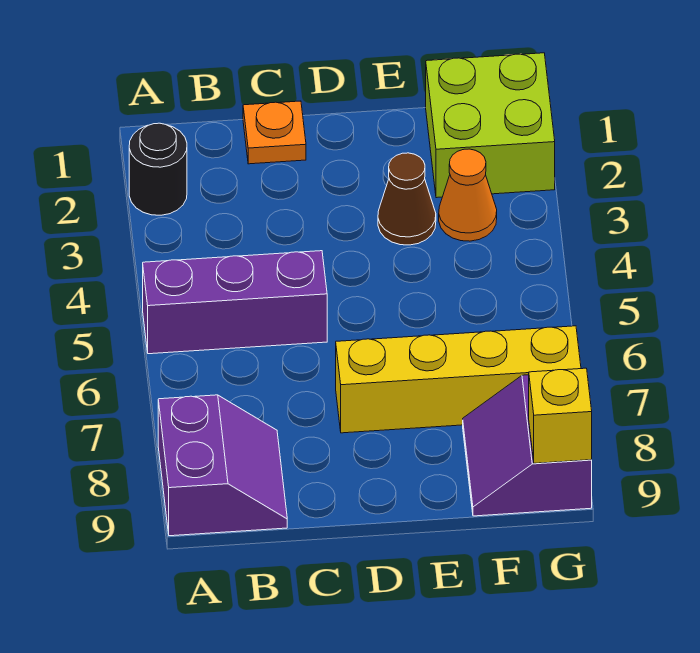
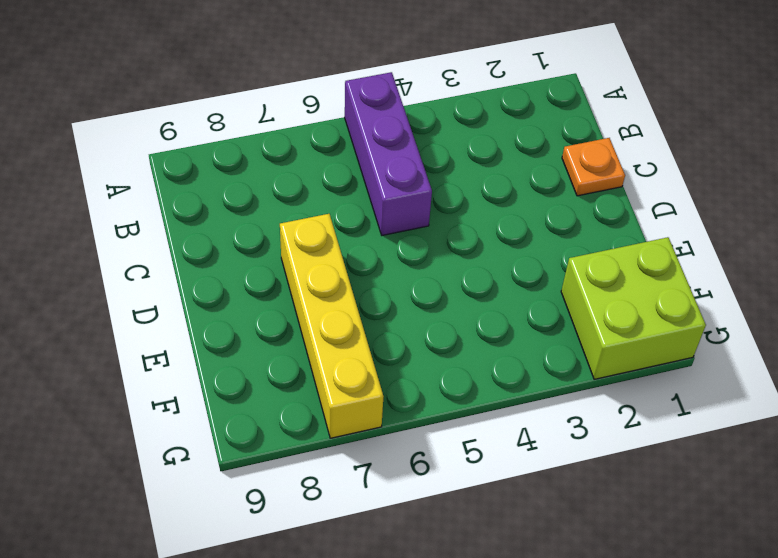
none -> black round brick A2 level 1
none -> purple slope A8:B9 level 1 top A

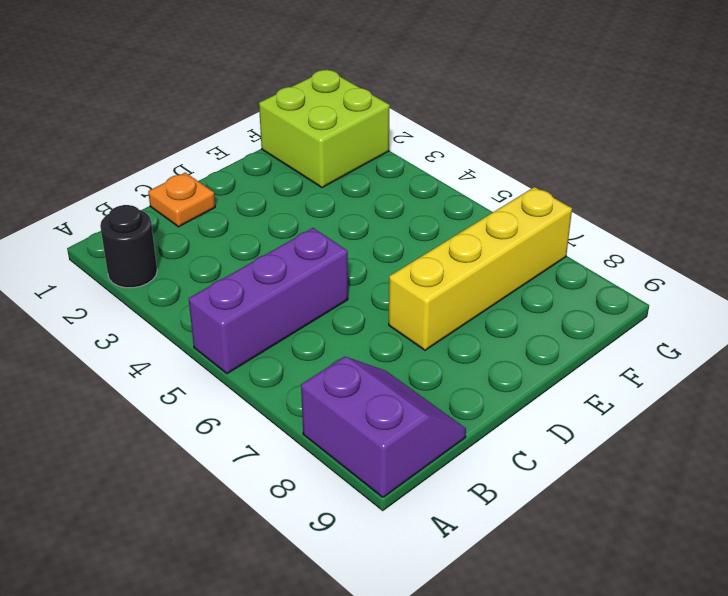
none -> brown cone E3 level 1
none -> orange cone F3 level 1

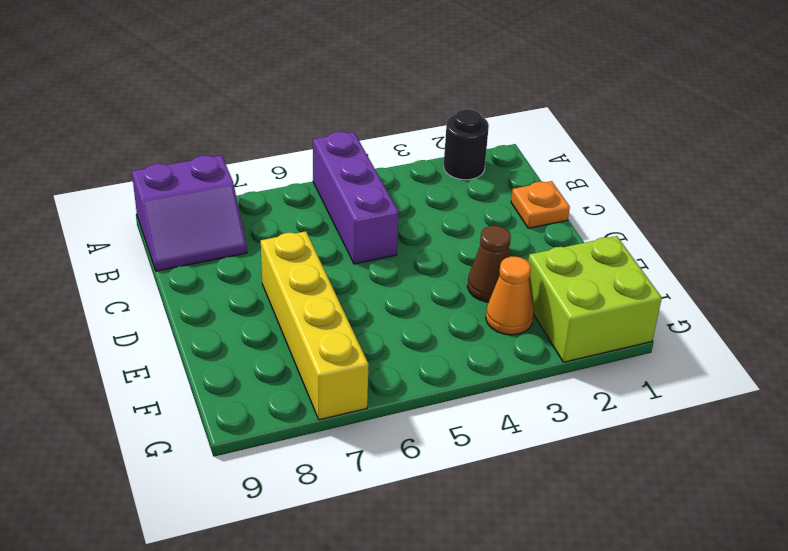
none -> purple slope F8:G9 level 1 top G
none -> yellow brick G9 level 2

